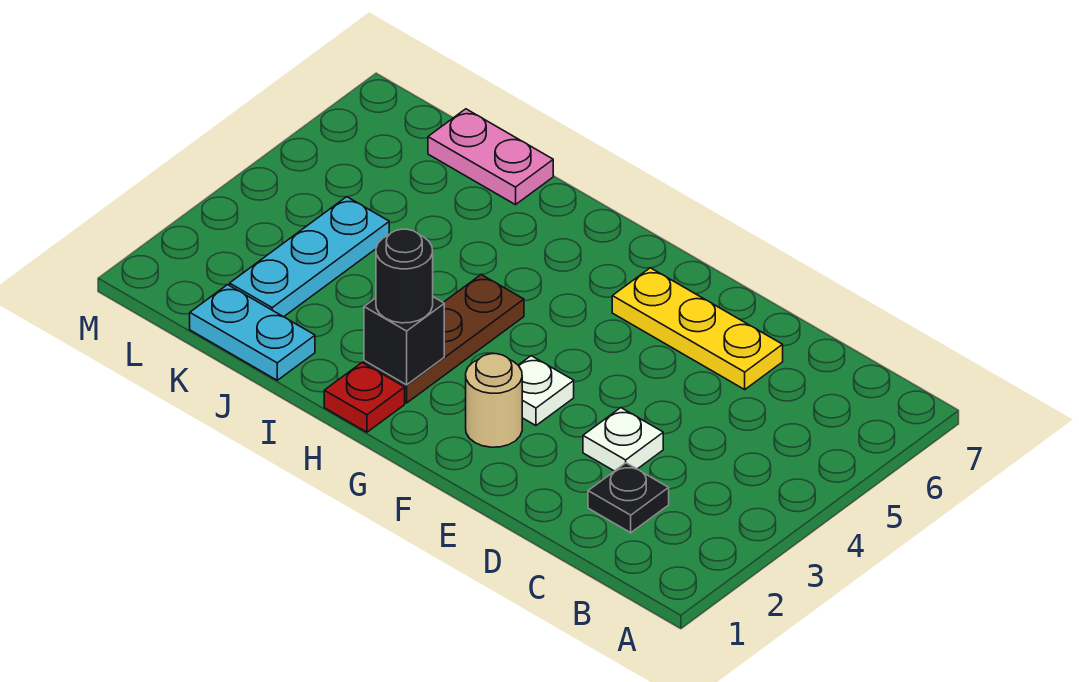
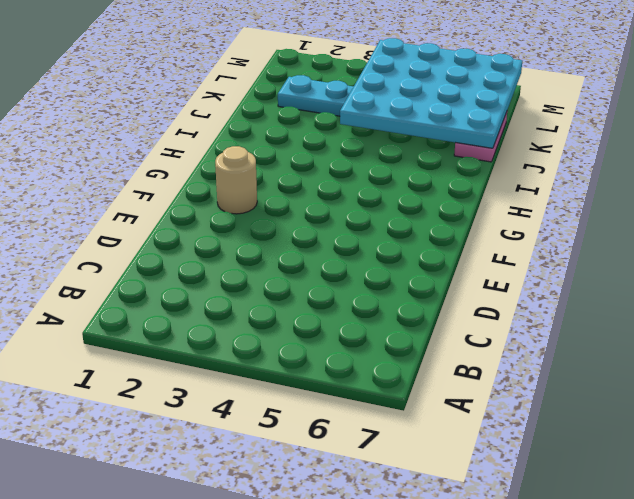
cyan plate J4:M7 level 2 -> none
none -> black plate C2 level 1
none -> white plate D3 level 1
none -> yellow plate D6:F6 level 1

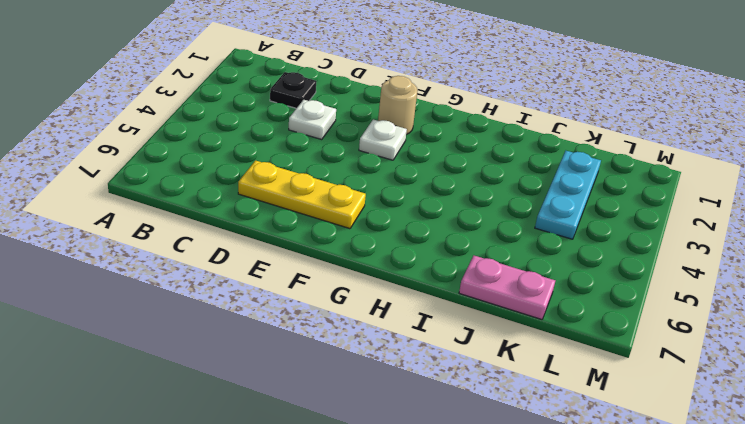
none -> red plate H1 level 1
none -> brown plate H2:H4 level 1
none -> cyan plate J1:K1 level 1

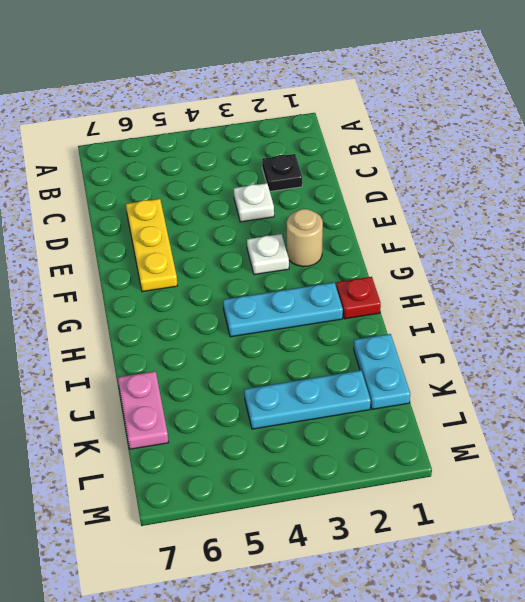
cyan plate H2:H4 level 1 -> brown plate H2:H4 level 1
none -> black brick H2 level 2
none -> black round brick H2 level 3

